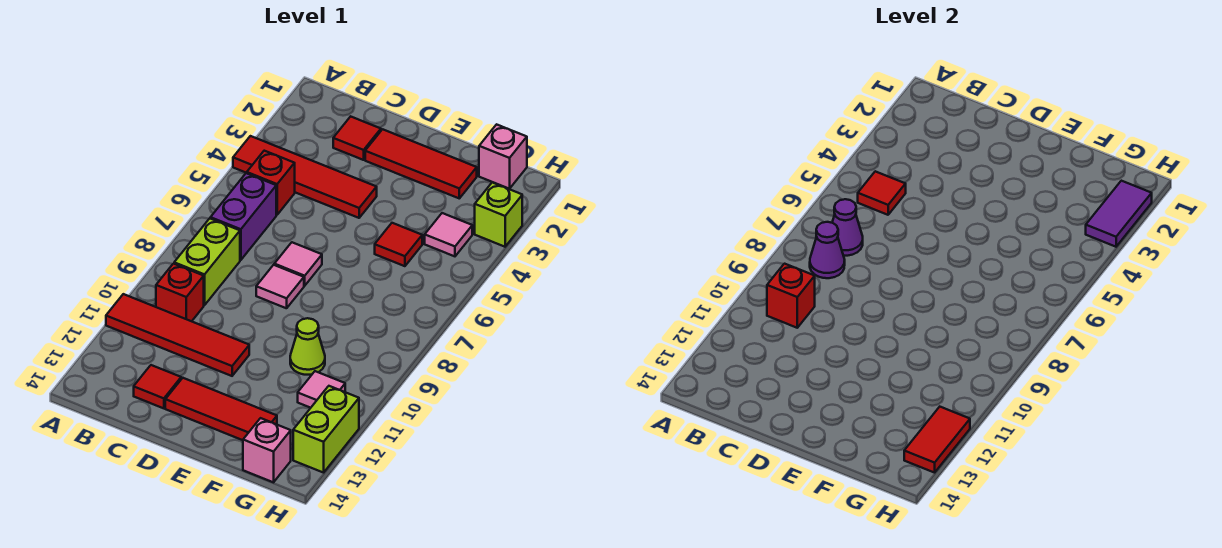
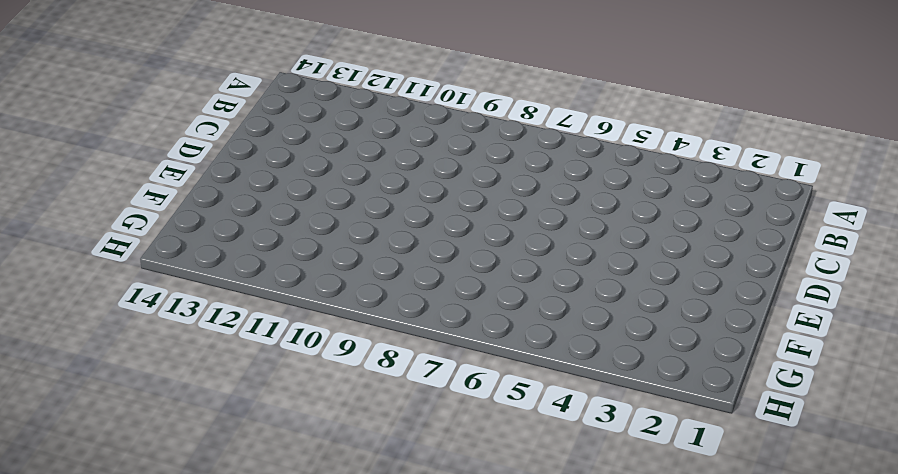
none -> red tile A4:D4 level 1
none -> red tile A11:D11 level 1
none -> red brick B5 level 1

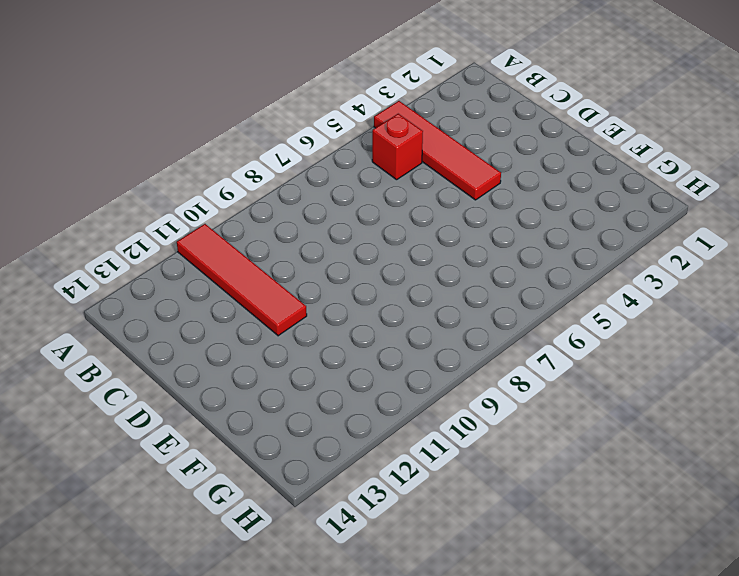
none -> purple brick B6:B7 level 1
none -> lime brick B8:B9 level 1
none -> red brick B10 level 1

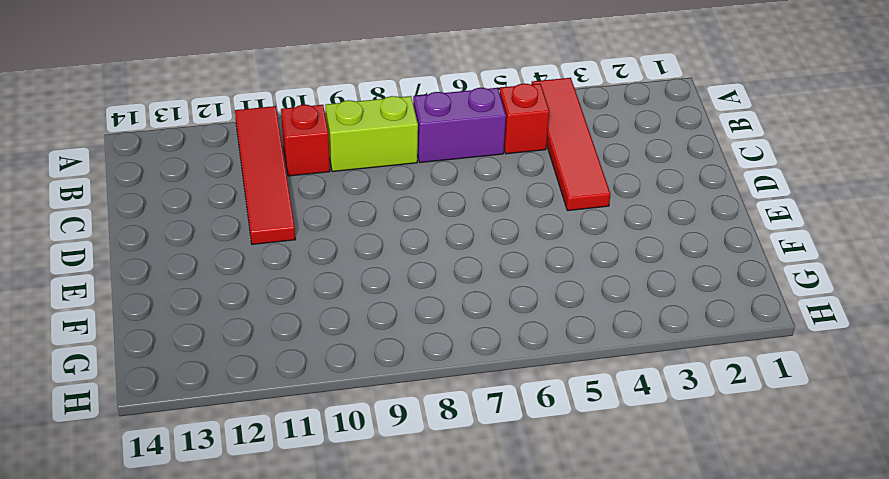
none -> red tile C2 level 1
none -> red tile C13 level 1
none -> red tile D2:F2 level 1

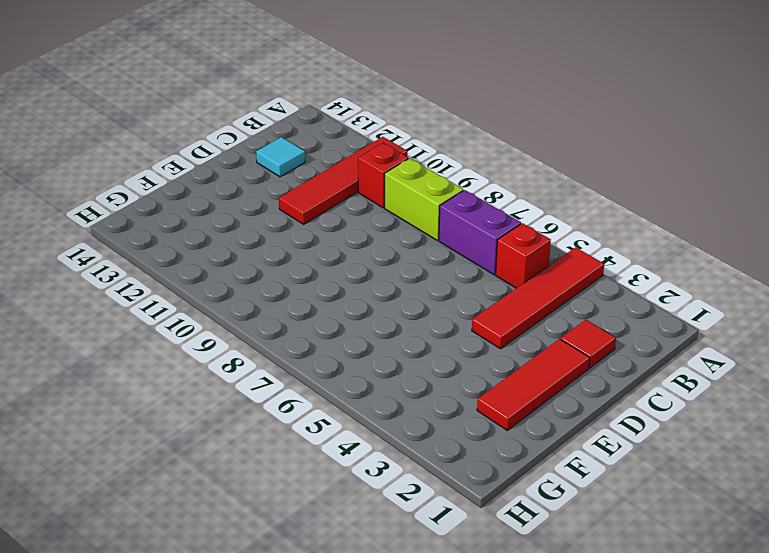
cyan tile C13 level 1 -> red tile C13 level 1
none -> pink tile D7 level 1
none -> pink tile D8 level 1
none -> red tile D13:F13 level 1

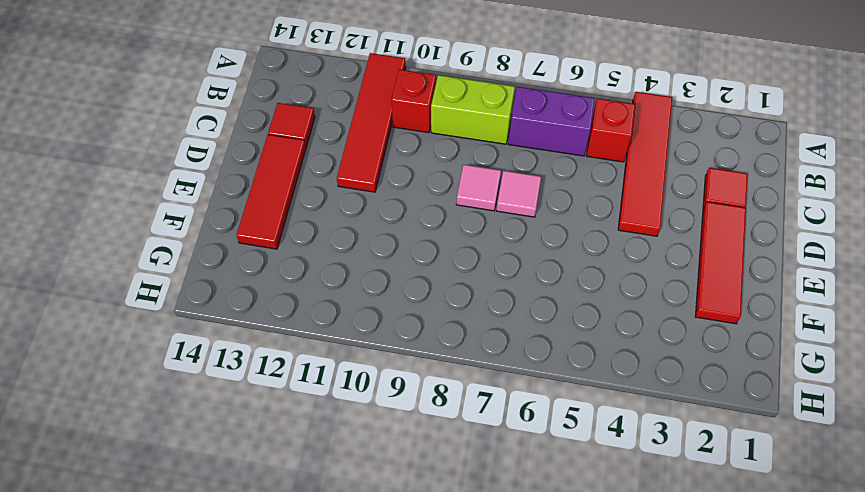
none -> red tile F5 level 1
none -> lime cone F10 level 1
none -> pink brick G1 level 1

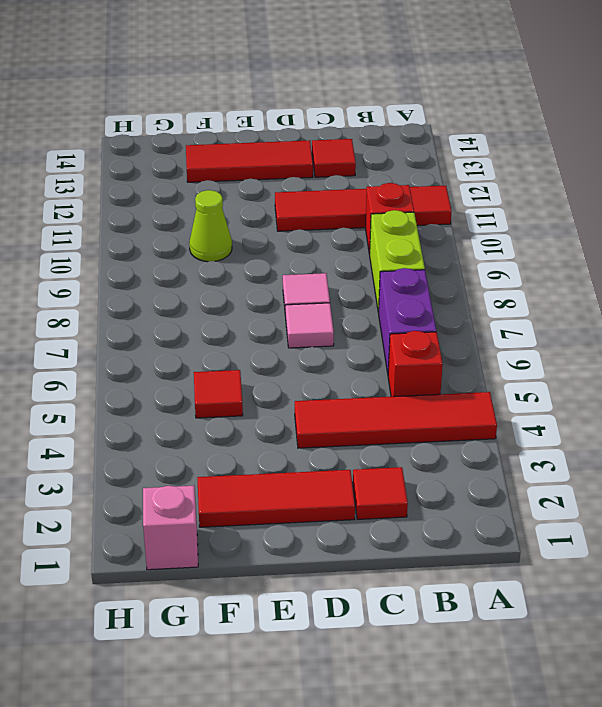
none -> pink tile G4 level 1
none -> pink tile G11 level 1
none -> pink brick G14 level 1

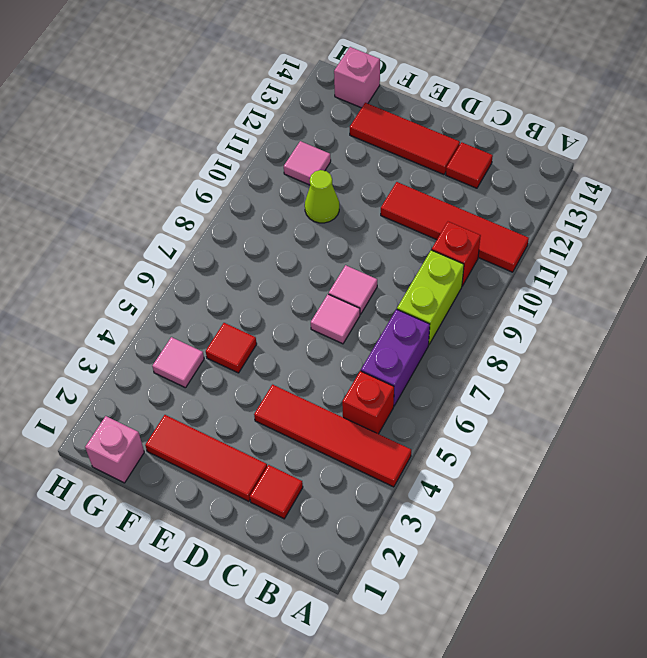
none -> lime brick H3 level 1
none -> lime brick H12:H13 level 1
none -> red tile B5 level 2

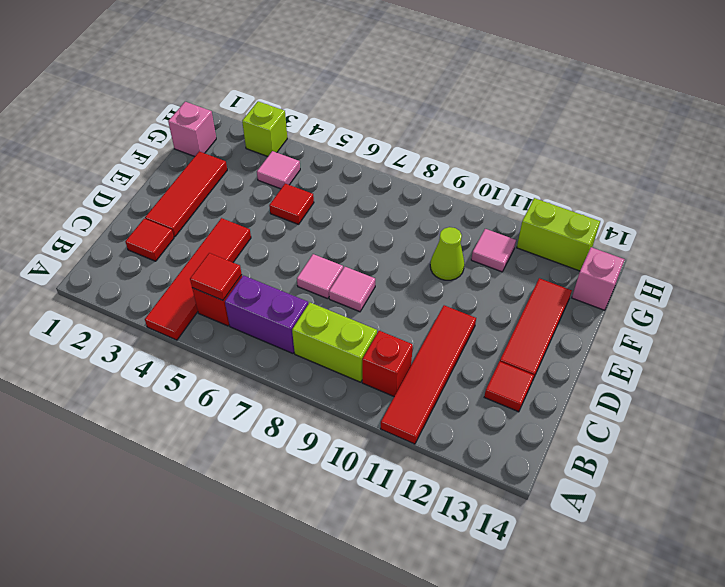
none -> purple cone B7 level 2
none -> purple cone B8 level 2
none -> red brick B10 level 2

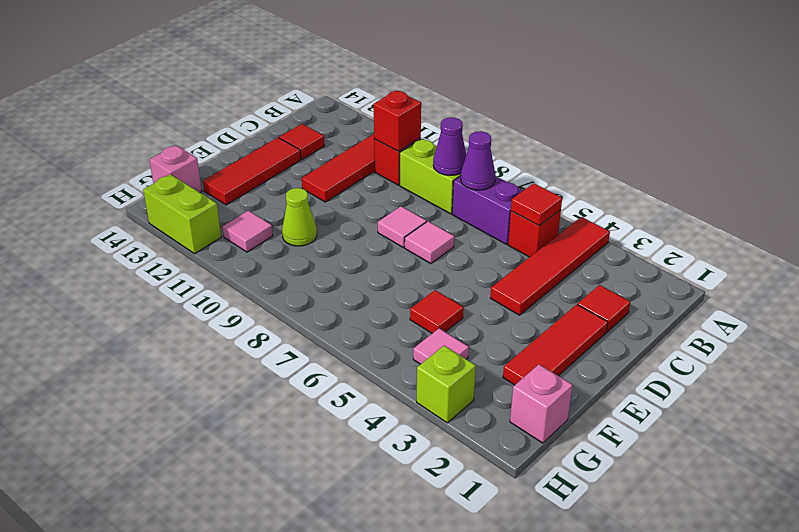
none -> purple tile H2:H3 level 2
none -> red tile H12:H13 level 2

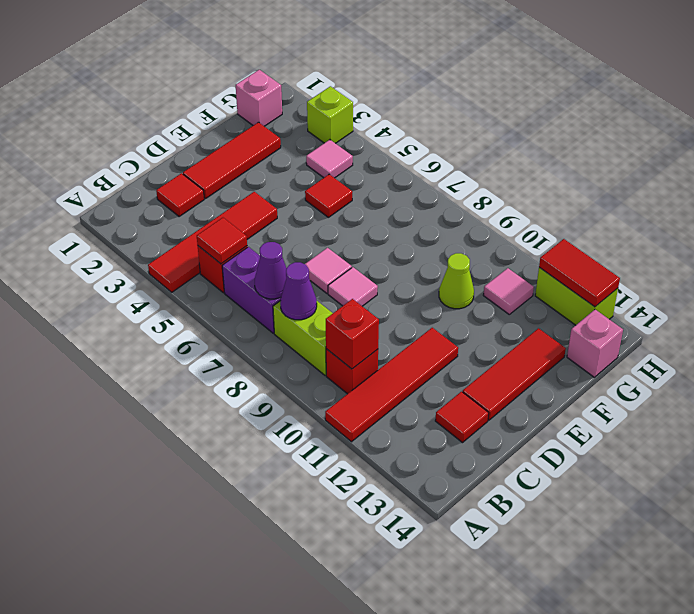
none -> purple tile H2:H3 level 2

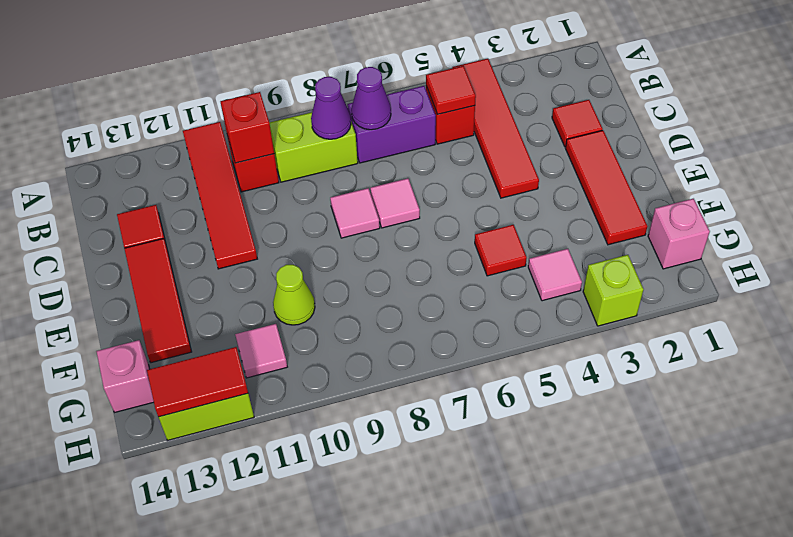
none -> purple tile H2:H3 level 2

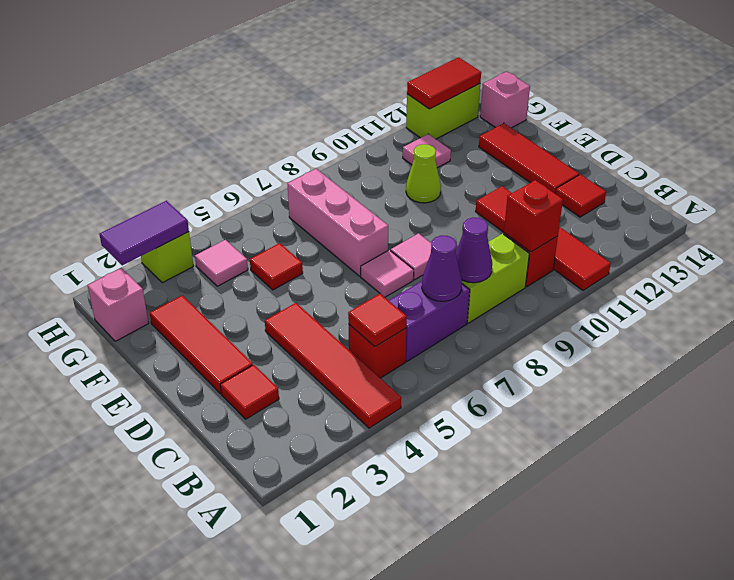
pink brick E7:G7 level 1 -> none

